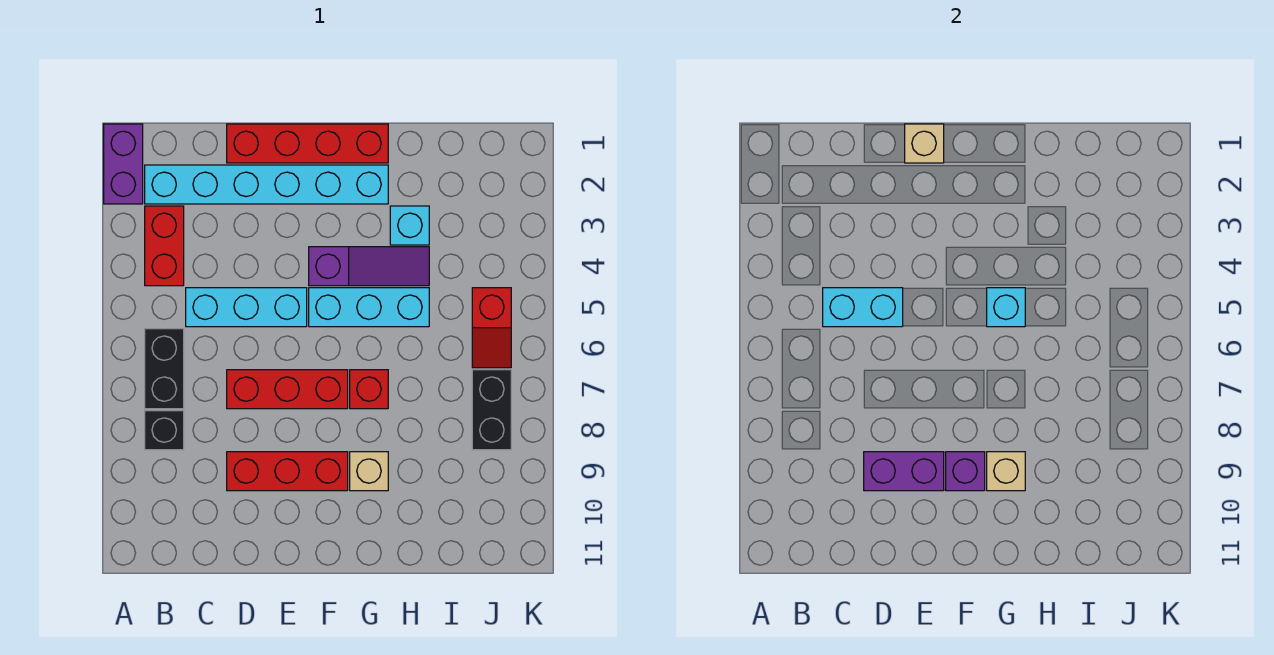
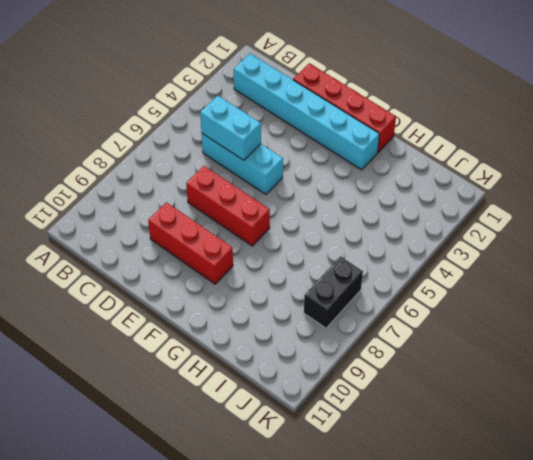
none -> purple brick A1:A2 level 1
none -> red brick B3:B4 level 1
none -> black brick B6:B7 level 1

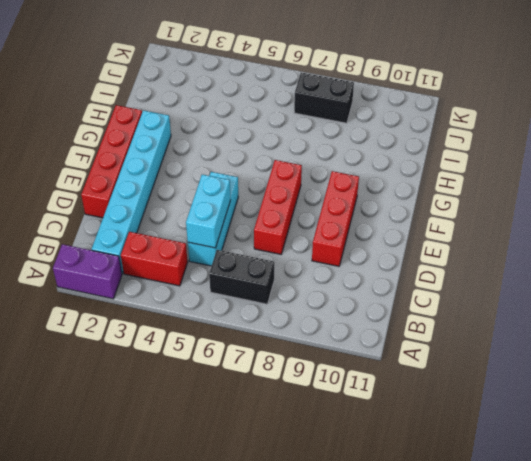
none -> black brick B8 level 1
none -> purple slope F4:H4 level 1 top F
none -> cyan brick F5:H5 level 1

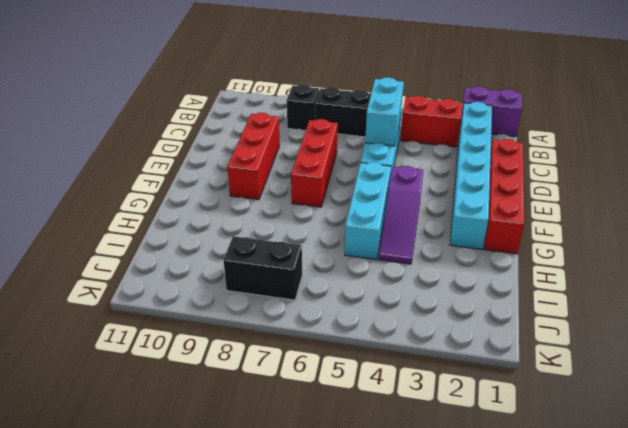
none -> red brick G7 level 1
none -> tan brick G9 level 1
none -> cyan brick H3 level 1

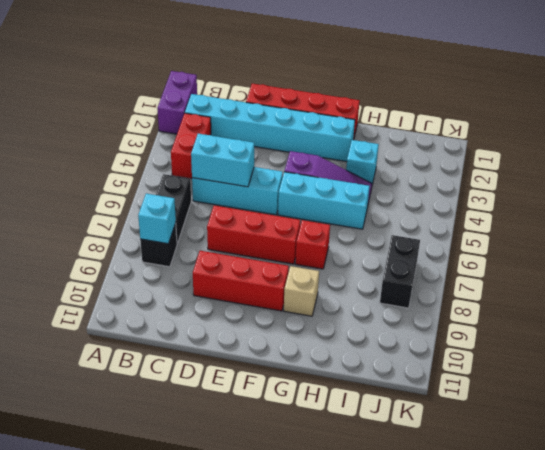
cyan brick B8 level 2 -> cyan brick G5 level 2
none -> red slope J5:J6 level 1 top 5
none -> purple brick D9:E9 level 2
none -> tan brick E1 level 2

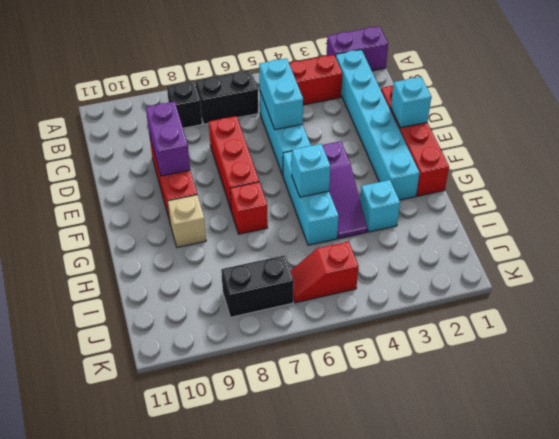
cyan brick E1 level 2 -> tan brick E1 level 2
none -> purple brick F9 level 2
none -> tan brick G9 level 2

